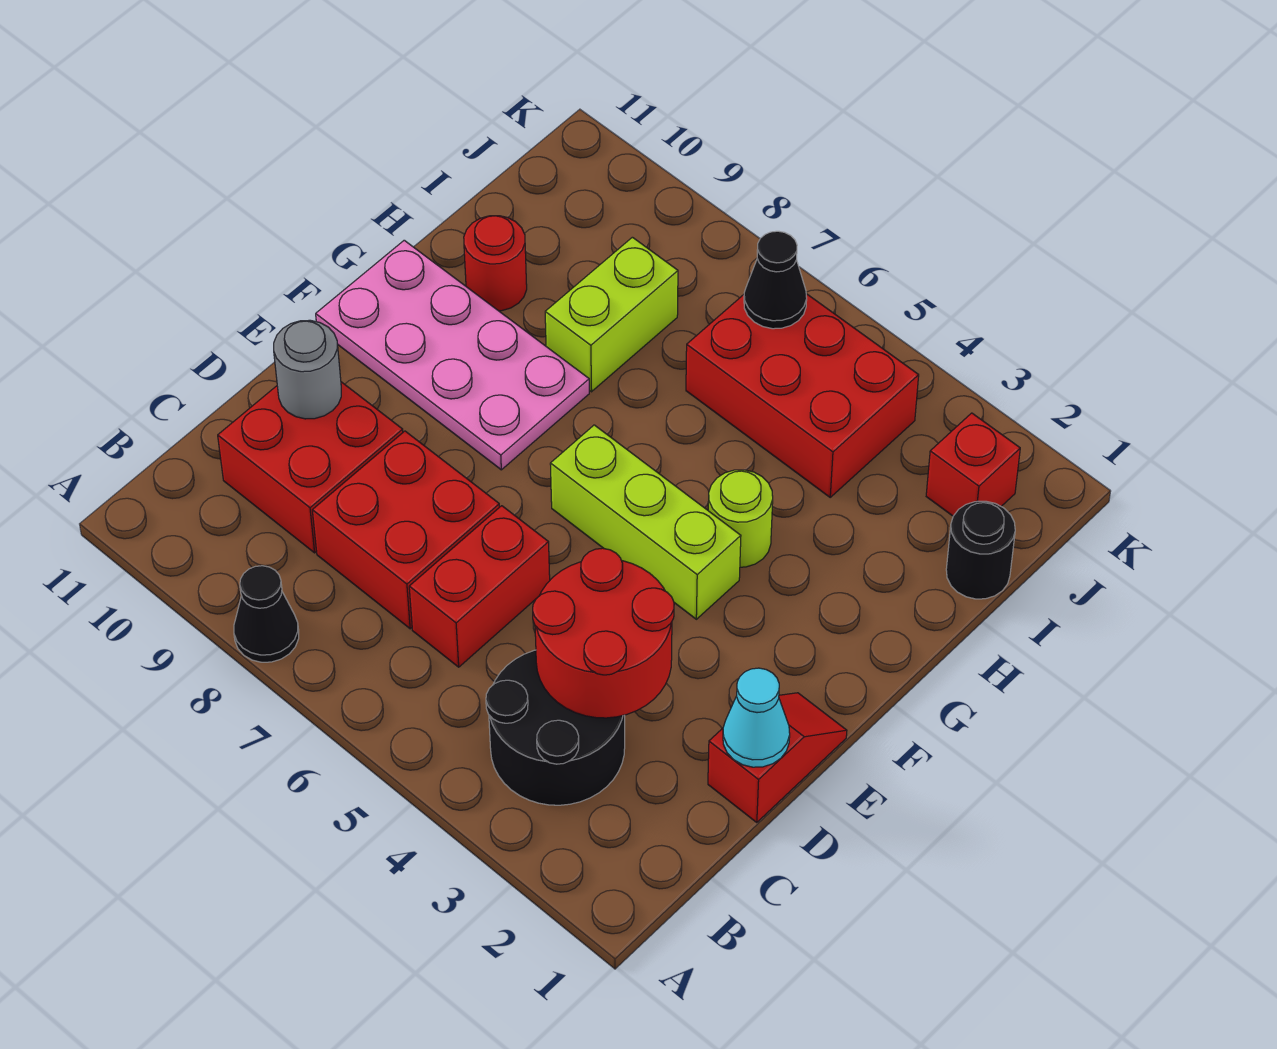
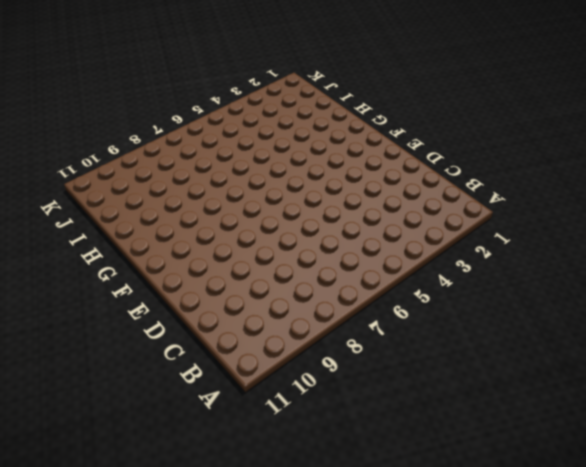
none -> black cone A8 level 1
none -> black round brick B3:C4 level 1
none -> red brick C6:D6 level 1

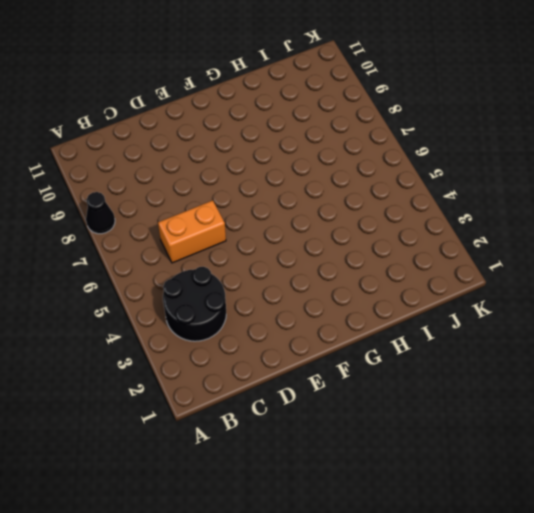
orange brick C6:D6 level 1 -> red brick C6:D6 level 1
none -> red brick C7:D8 level 1
none -> red brick C9:D10 level 1
none -> red slope D1:E1 level 1 top D

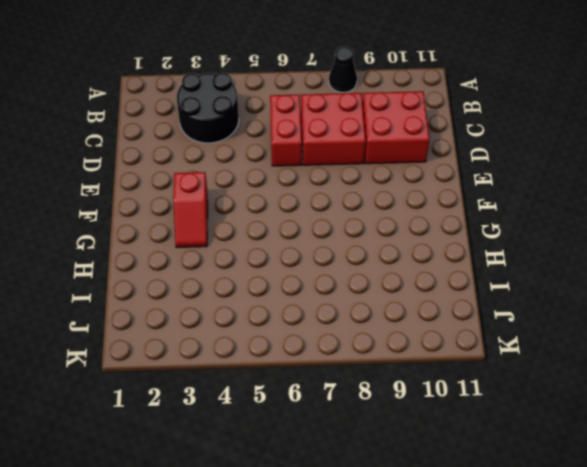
red slope F3:G3 level 1 top F -> red slope D1:E1 level 1 top D
none -> lime brick F4:F6 level 1
none -> pink plate F8:G11 level 1
none -> lime round brick G4 level 1

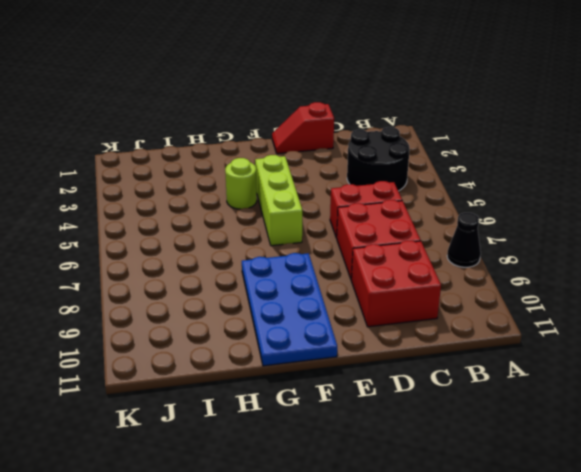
blue plate F8:G11 level 1 -> pink plate F8:G11 level 1
none -> lime brick H8:I8 level 1
none -> red round brick H10 level 1
none -> black round brick I1 level 1

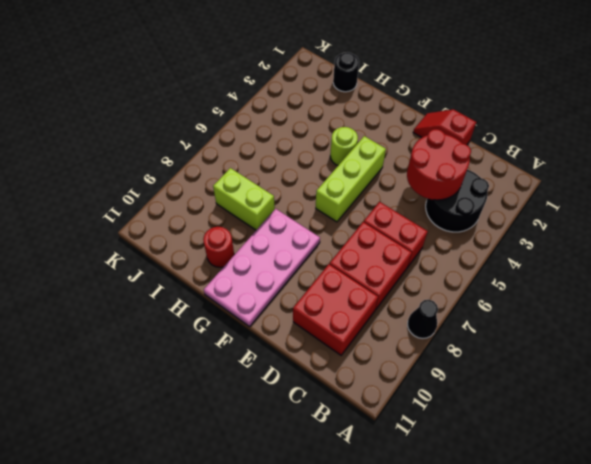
none -> red brick I4:J6 level 1
none -> red brick J2 level 1
none -> cyan cone D1 level 2

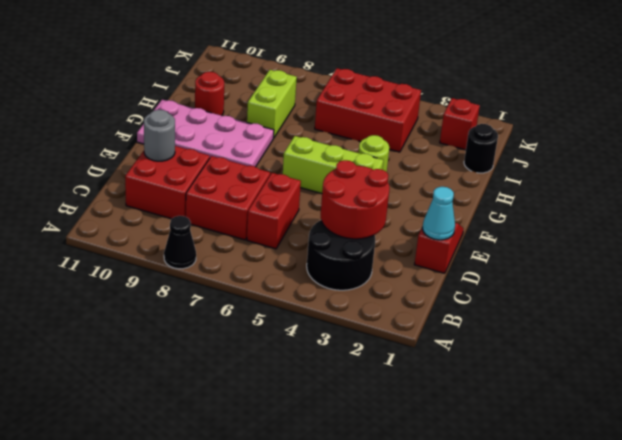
none -> black cone J6 level 2

